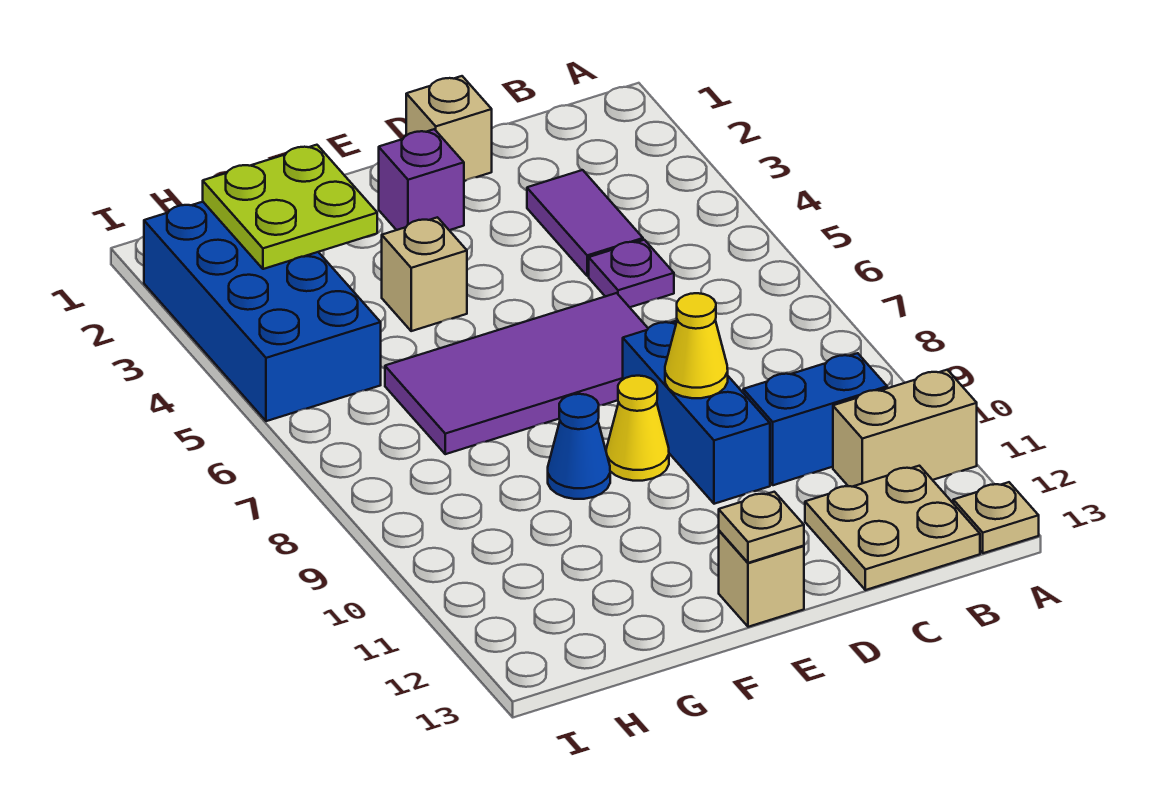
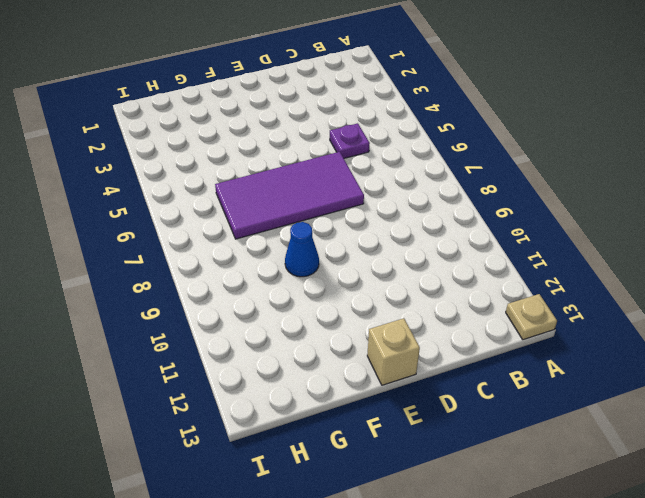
none -> tan brick A11:B11 level 1
none -> blue brick B10:C10 level 1
none -> tan plate B12:C13 level 1

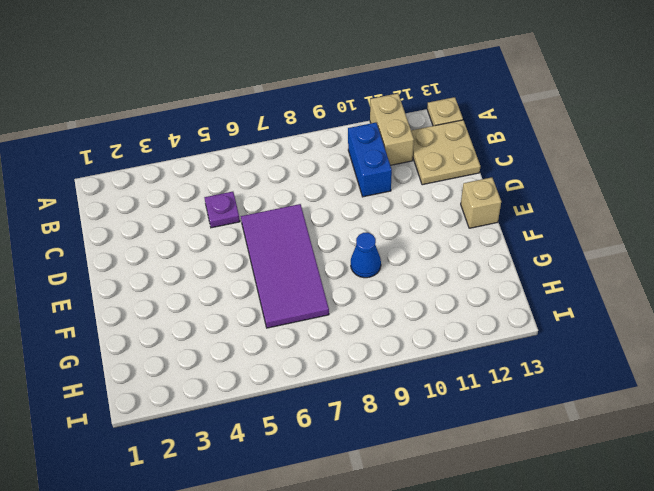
none -> purple tile C3:C4 level 1
none -> tan brick D1 level 1
none -> blue brick D8:D10 level 1

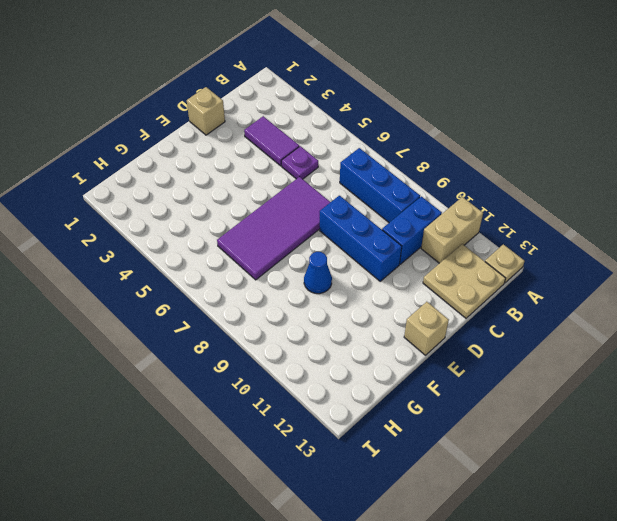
blue brick B7:B9 level 1 -> none
none -> purple brick E2 level 1
none -> yellow cone E9 level 1
none -> tan brick F4 level 1

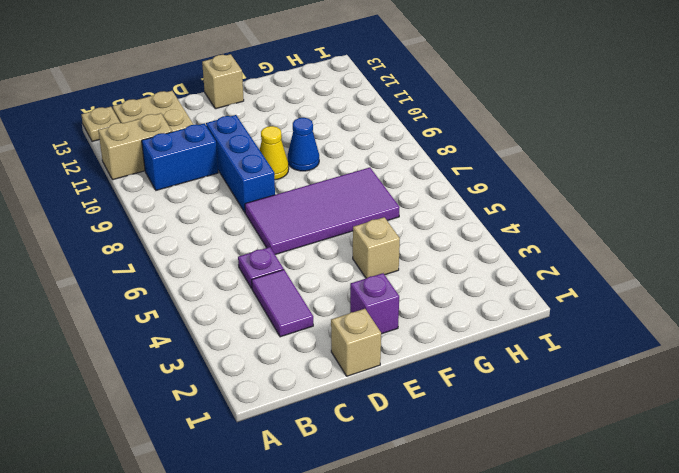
none -> blue brick H2:I5 level 1
none -> yellow cone D9 level 2
none -> tan plate E13 level 2

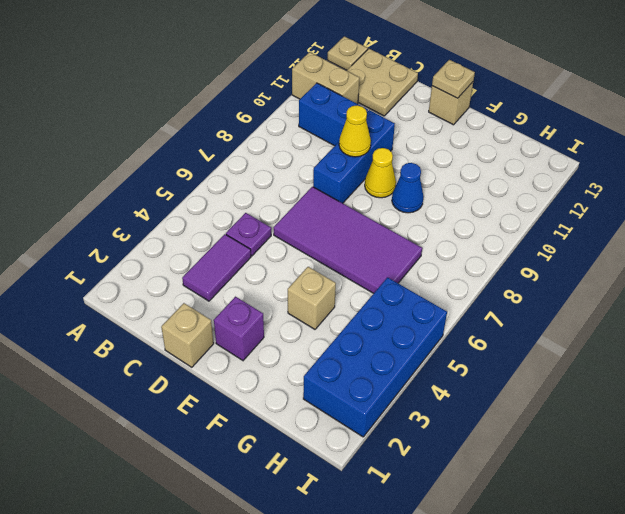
none -> lime plate G2:H3 level 2

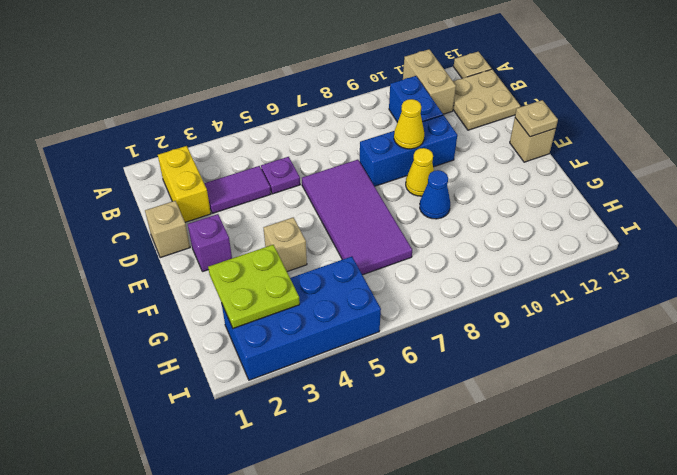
yellow brick B2:C2 level 1 -> none

